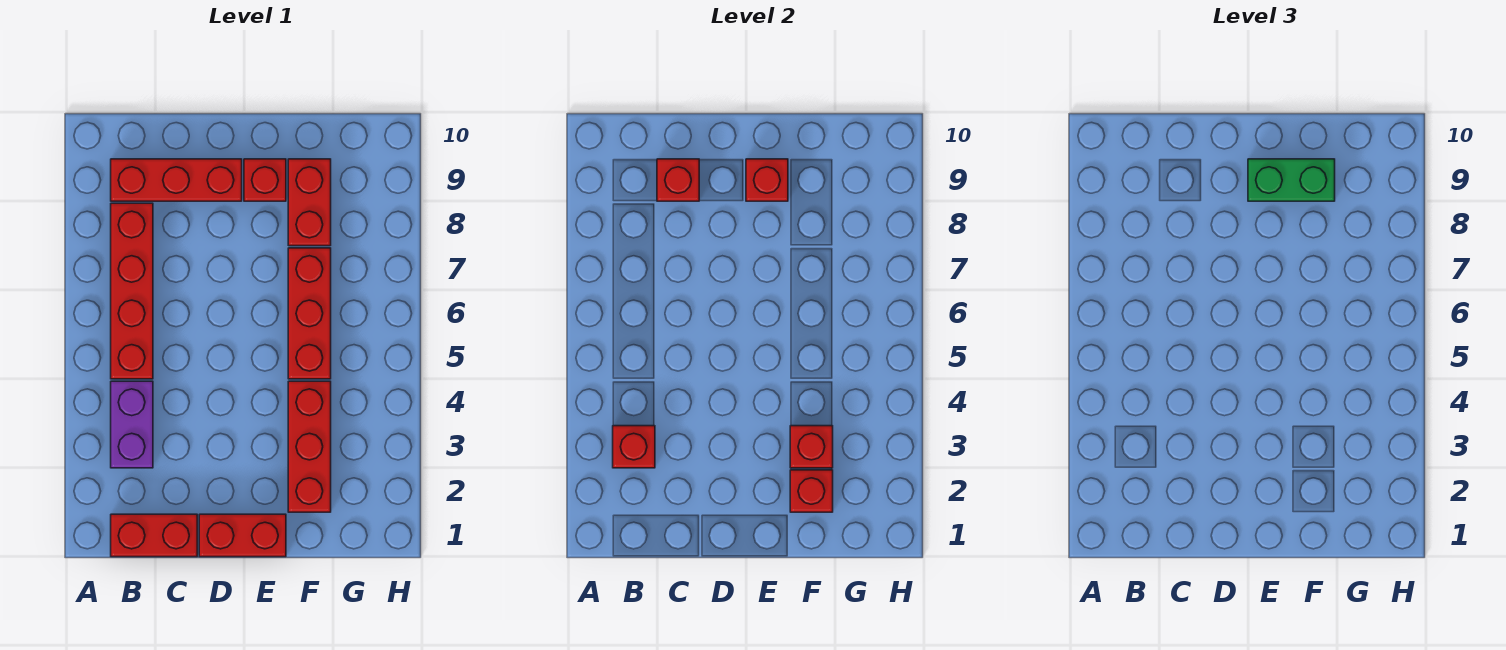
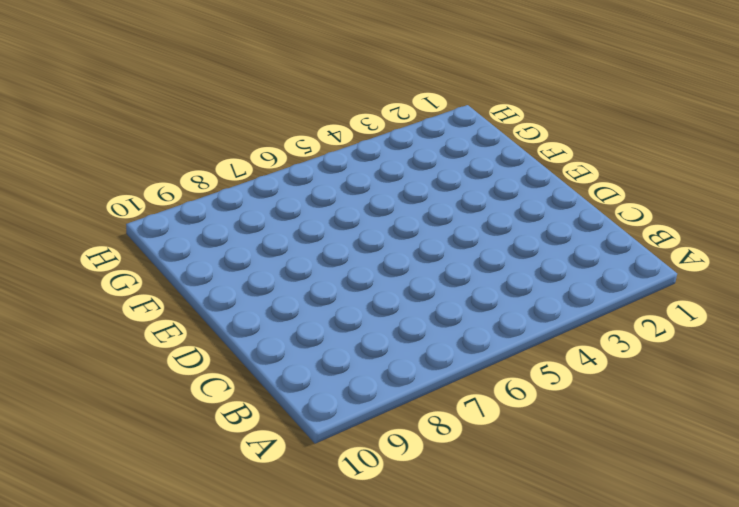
none -> red brick B1:C1 level 1
none -> purple brick B3:B4 level 1
none -> red brick B5:B8 level 1

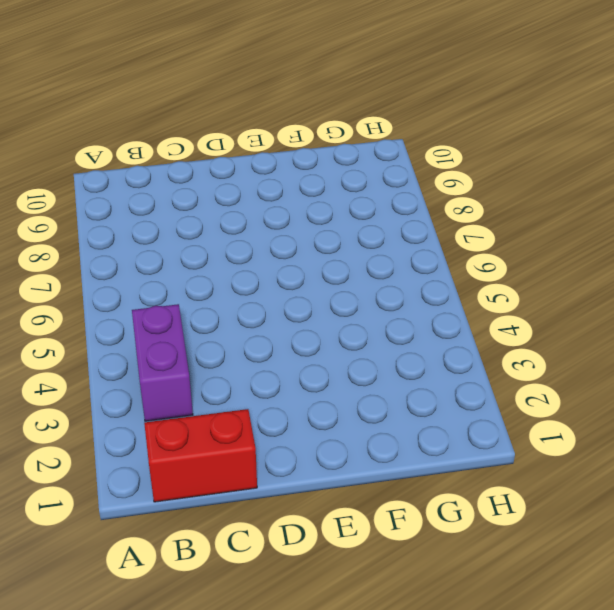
none -> red brick B5:B8 level 1
none -> red brick B9:D9 level 1
none -> red brick D1:E1 level 1

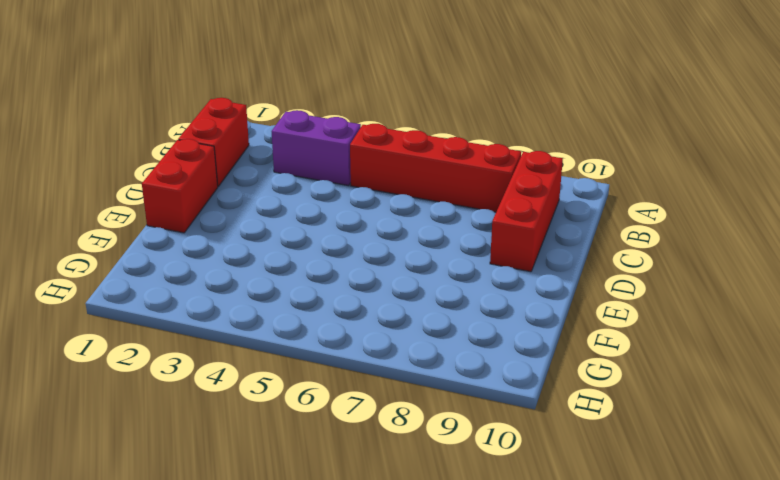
none -> red brick E9 level 1
none -> red brick F2:F4 level 1
none -> red brick F5:F7 level 1

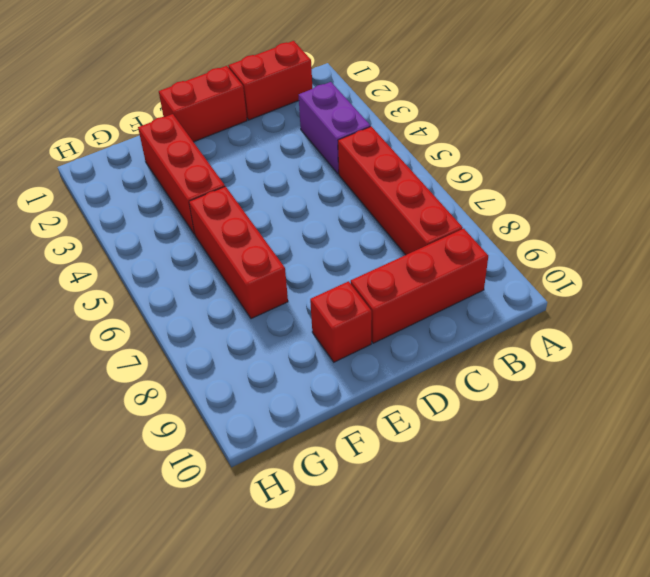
none -> red brick F8:F9 level 1
none -> red brick B3 level 2
none -> red brick C9 level 2

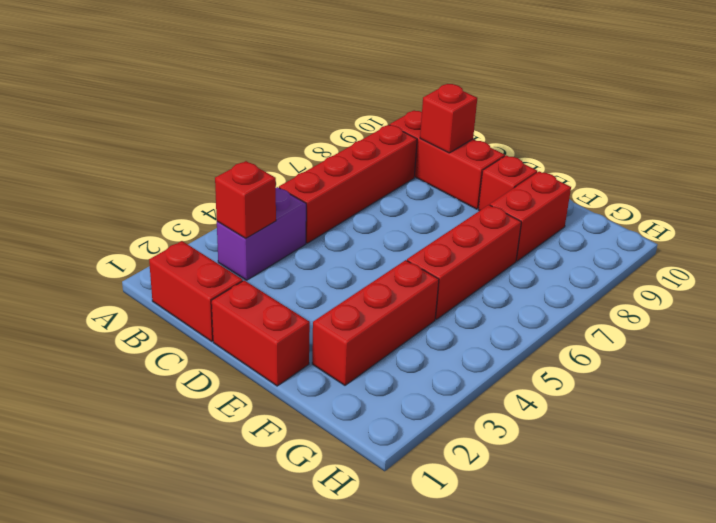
none -> red brick E9 level 2
none -> red brick F2 level 2
none -> red brick F3 level 2

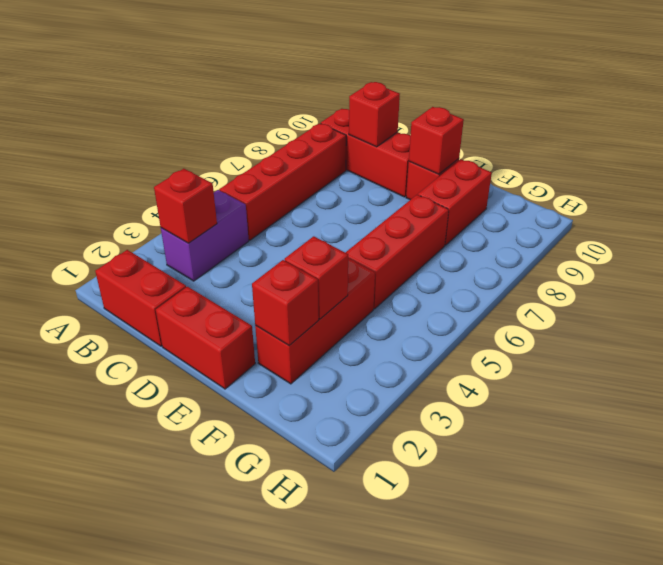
none -> green brick E9:F9 level 3

